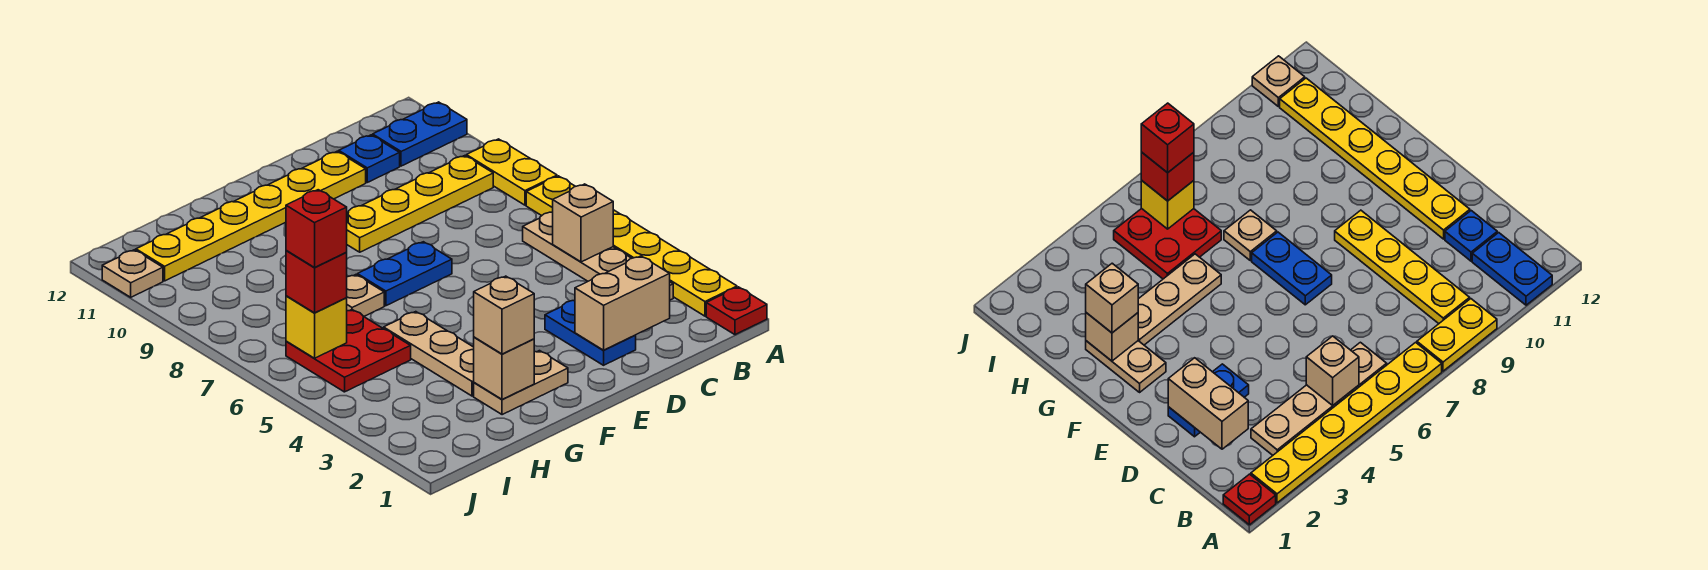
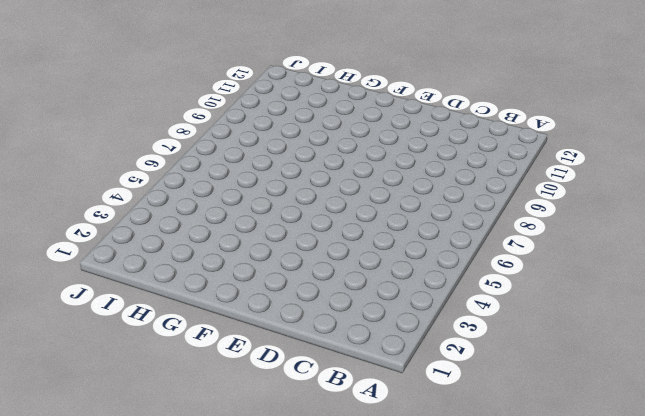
none -> red plate A1 level 1
none -> yellow plate A2:A7 level 1
none -> yellow plate A8:A9 level 1

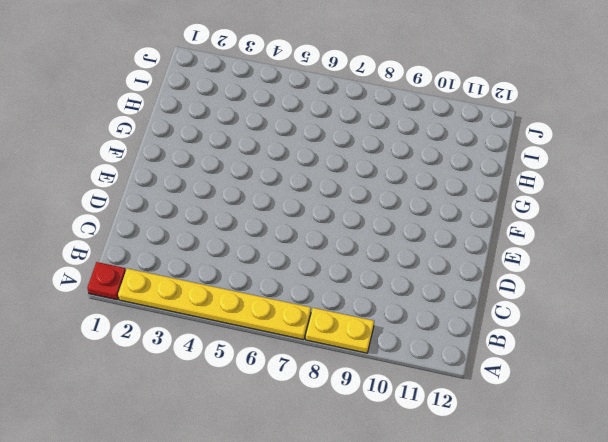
none -> blue plate A11:B11 level 1
none -> tan plate B3:B6 level 1
none -> yellow plate B9:E9 level 1

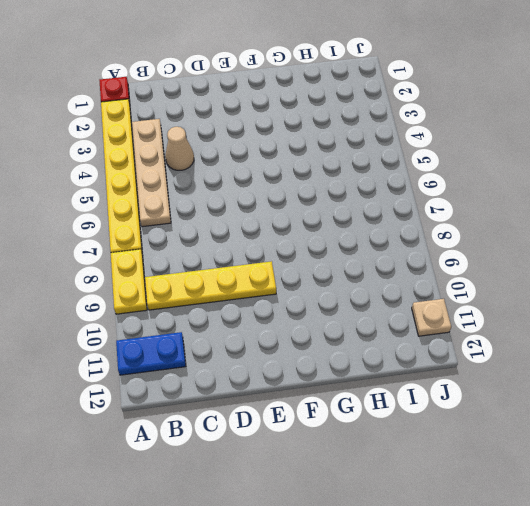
tan cone C4 level 1 -> none
none -> blue plate C11 level 1
none -> blue plate D2:D3 level 1
none -> yellow plate D11:I11 level 1

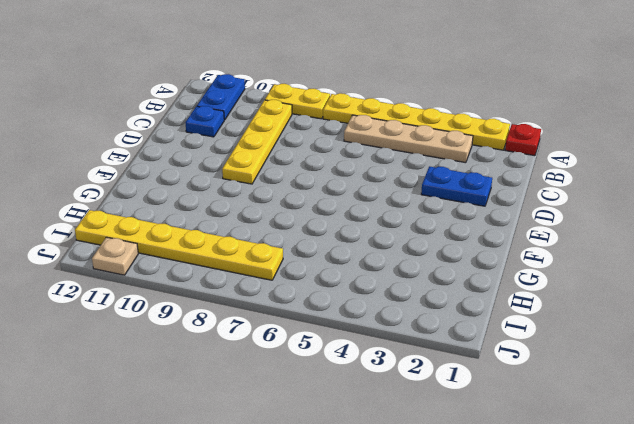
yellow plate I7:I12 level 1 -> yellow plate D11:I11 level 1
none -> blue plate E7:F7 level 1
none -> tan plate F2:G2 level 1
none -> tan plate G3:G5 level 1

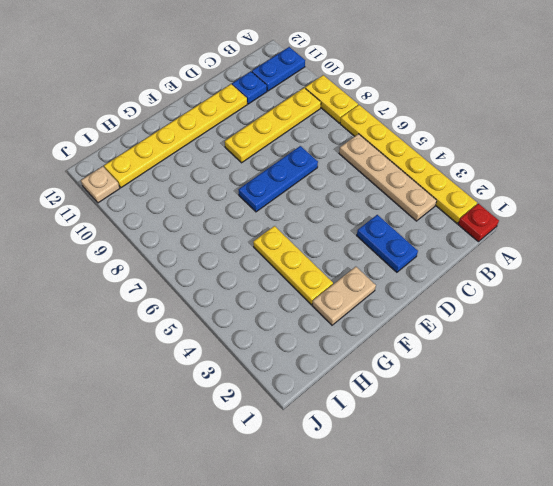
blue plate D7:F7 level 1 -> blue plate E7:F7 level 1
yellow plate G3:G5 level 1 -> tan plate G3:G5 level 1
none -> tan plate G7 level 1
none -> red plate H5:I6 level 1
none -> tan brick B5 level 2

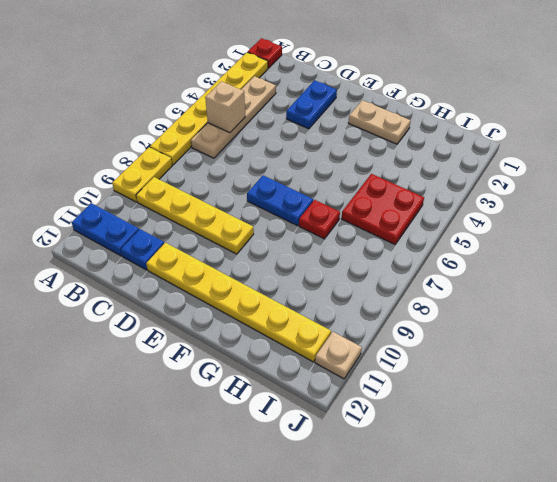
red plate G7 level 1 -> tan plate G7 level 1
none -> tan plate G3:G5 level 1
none -> tan brick C2:D2 level 2
none -> tan brick G2 level 2

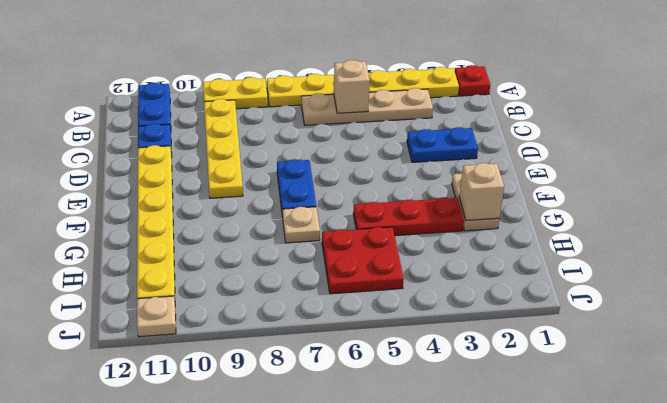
red plate G3:G5 level 1 -> tan plate G3:G5 level 1
none -> tan brick C2:D2 level 2
none -> yellow brick I6 level 2
none -> tan brick G2 level 3

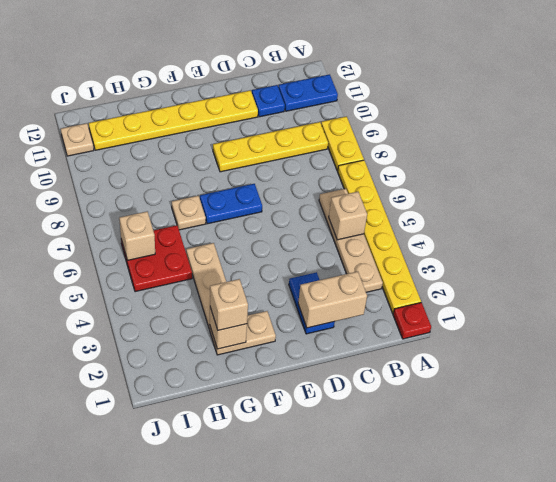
tan brick I6 level 2 -> yellow brick I6 level 2
none -> red brick I6 level 3
none -> red brick I6 level 4

